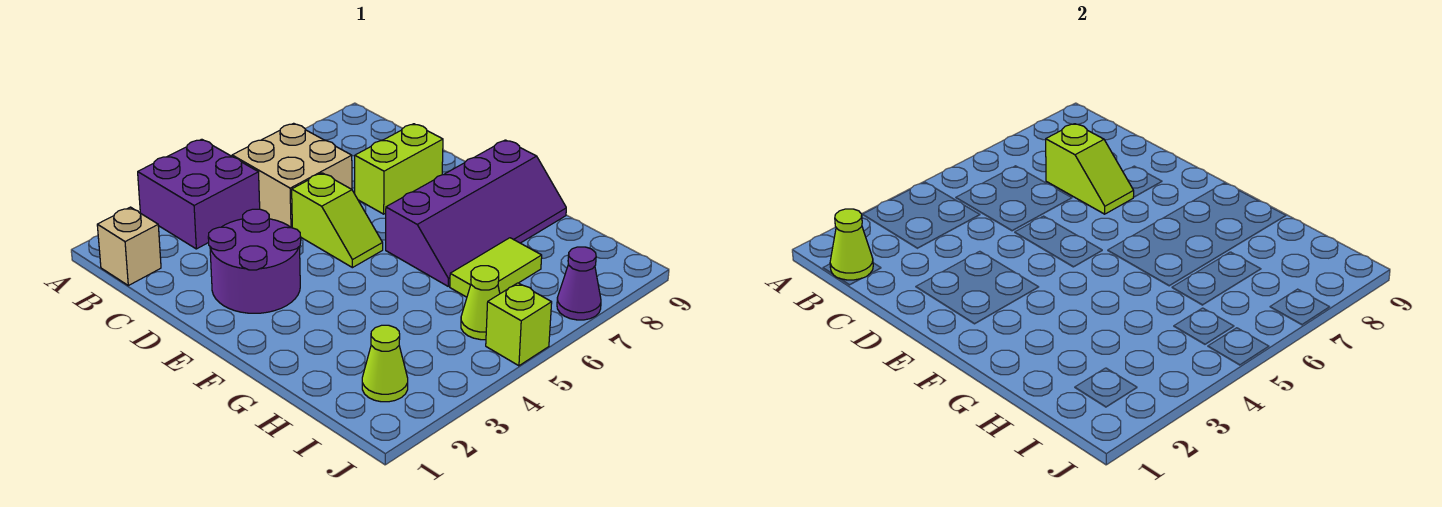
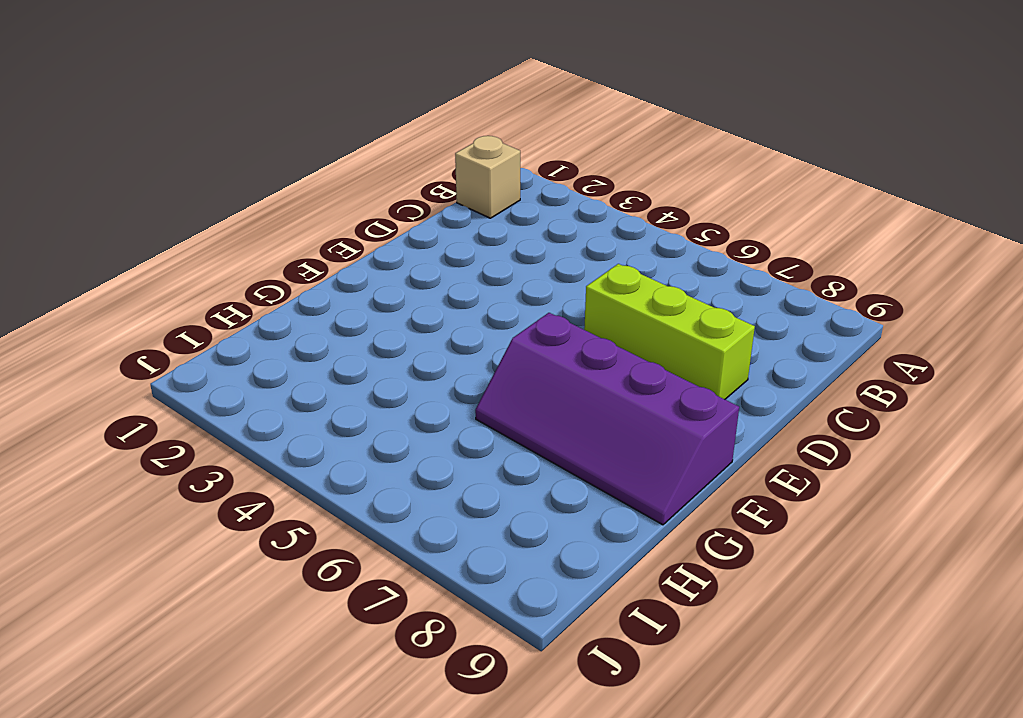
lime brick D6:D8 level 1 -> lime brick D7:D8 level 1
none -> purple brick A3:B4 level 1
none -> tan brick B5:C6 level 1
none -> purple round brick D2:E3 level 1

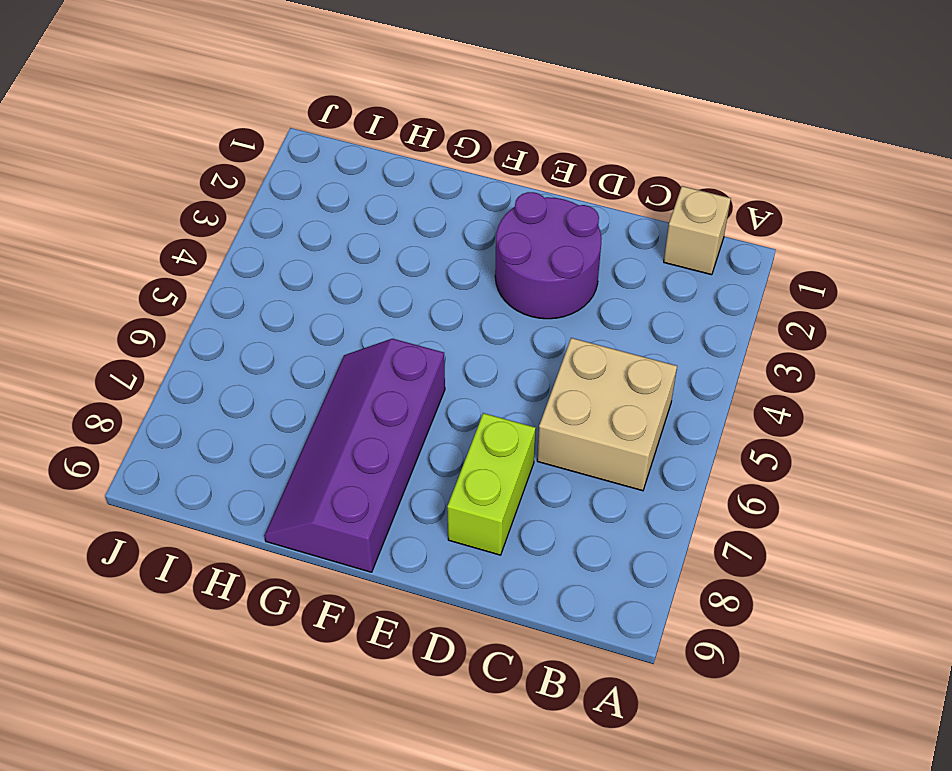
none -> purple brick A3:B4 level 1
none -> lime slope D5:E5 level 1 top D
none -> lime tile H6:H7 level 1

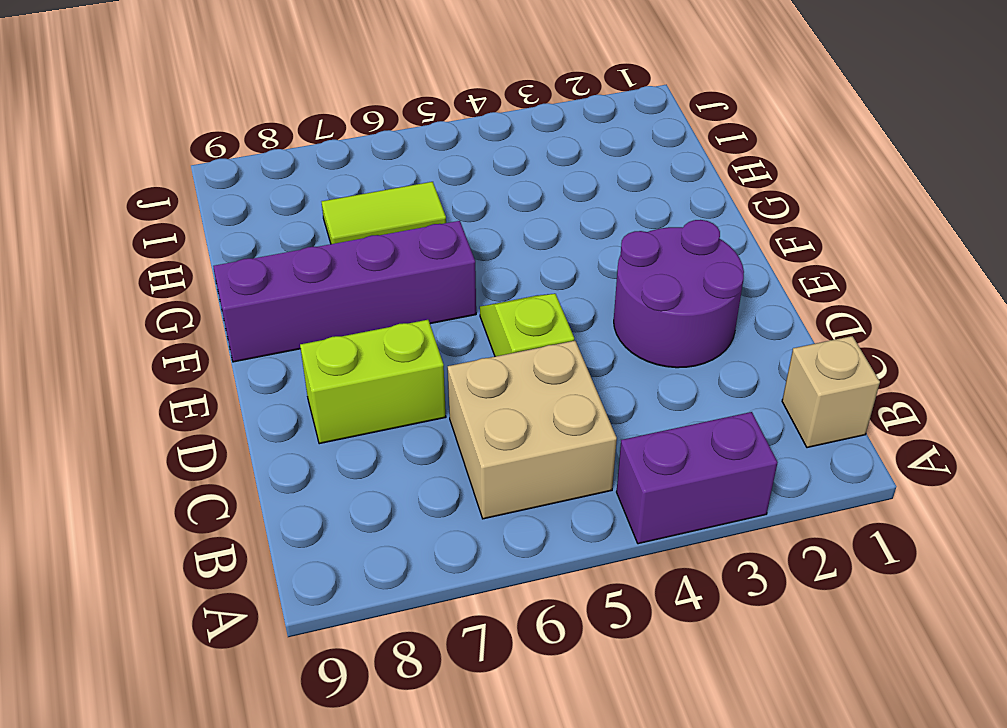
purple brick A3:A4 level 1 -> purple brick A3:B4 level 1
none -> lime cone I2 level 1
none -> lime cone I5 level 1
none -> lime brick J5 level 1

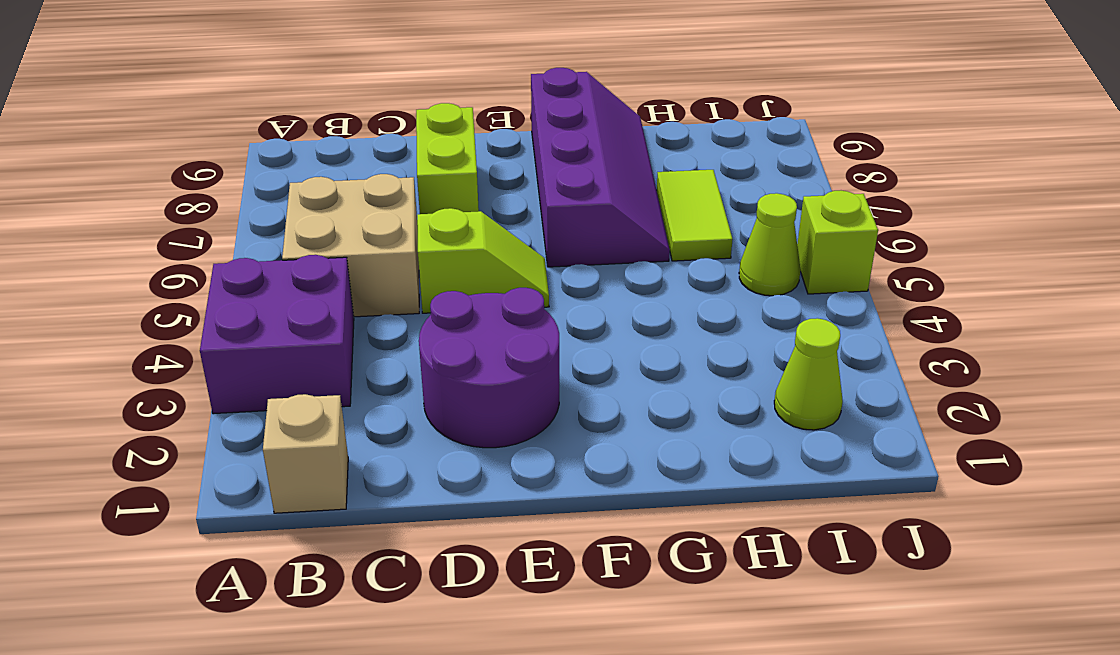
none -> purple cone J7 level 1
none -> lime cone B1 level 2
none -> lime slope C7:D7 level 2 top C

